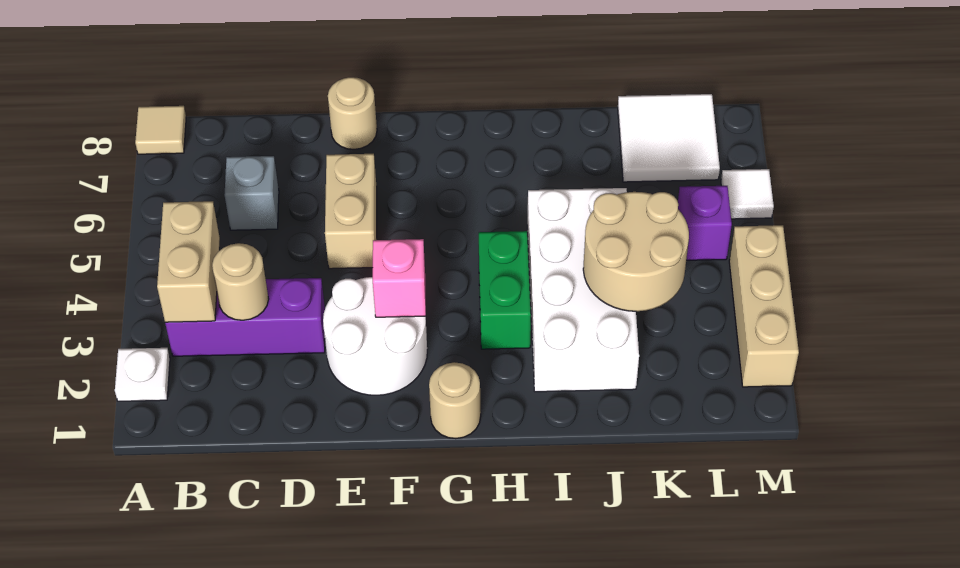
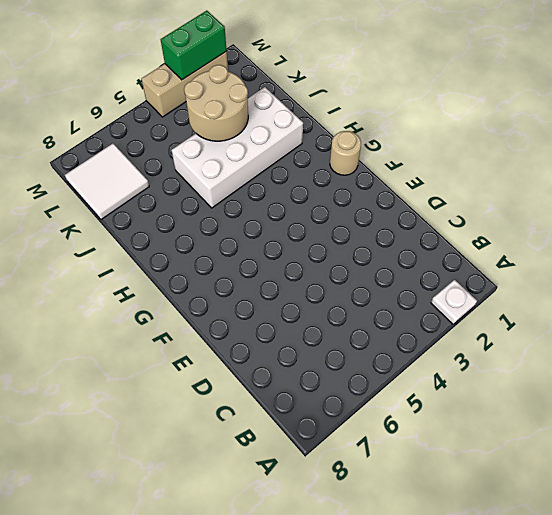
green brick M2:M3 level 2 -> green brick H3:H4 level 1
none -> tan tile A8 level 1
none -> purple brick B3:D3 level 1
none -> grey brick C6 level 1

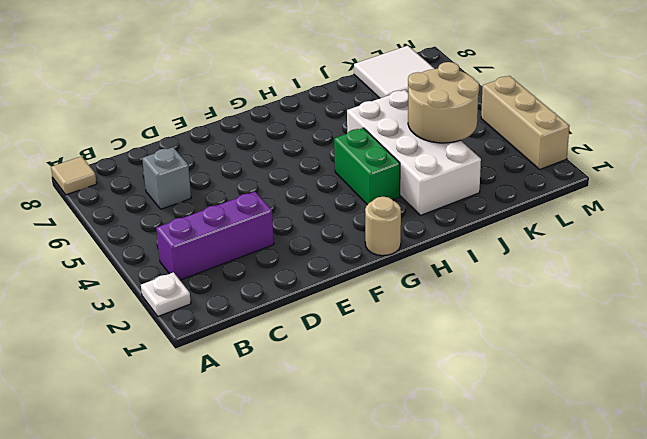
none -> white round brick E2:F3 level 1
none -> tan brick E5:E6 level 1
none -> tan round brick E8 level 1

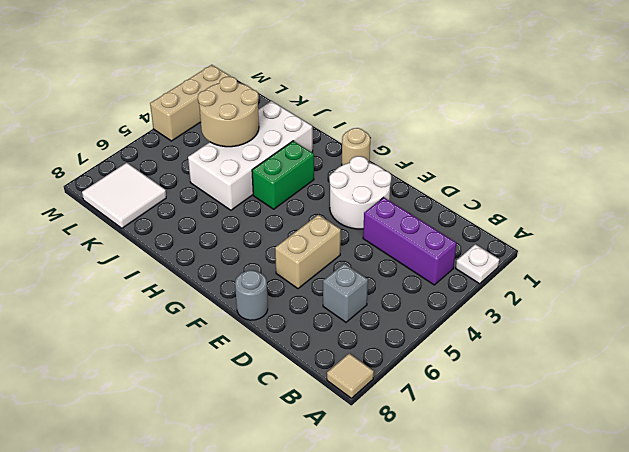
grey round brick E8 level 1 -> tan round brick E8 level 1
none -> purple brick L5 level 1
none -> white tile M6 level 1
none -> tan brick B3:B4 level 2

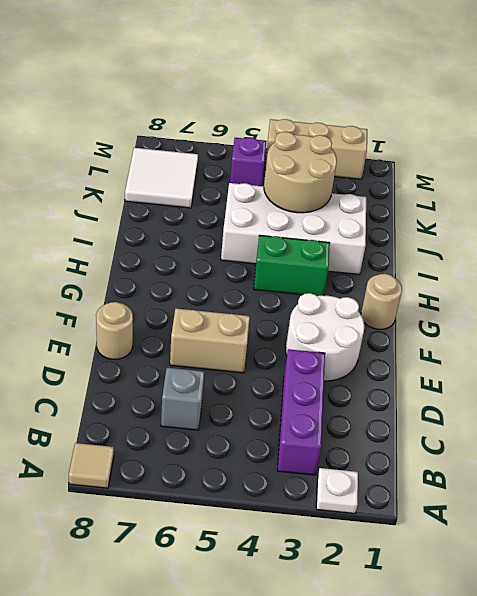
none -> white tile M6 level 1
none -> tan brick B3:B4 level 2
none -> tan round brick C3 level 2

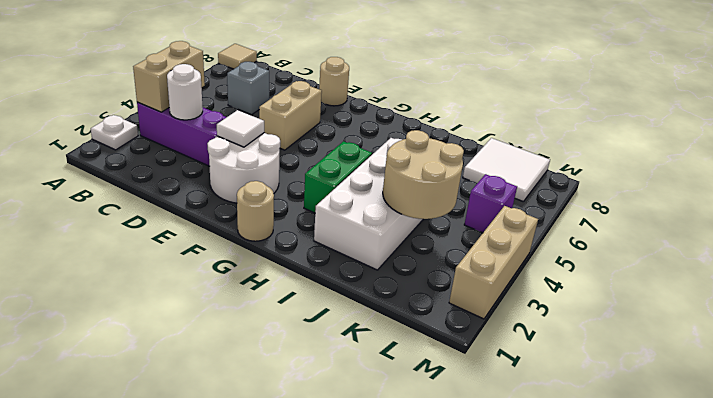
white round brick C3 level 2 -> tan round brick C3 level 2
white tile E3 level 2 -> white tile M6 level 1
none -> pink brick F3 level 2

